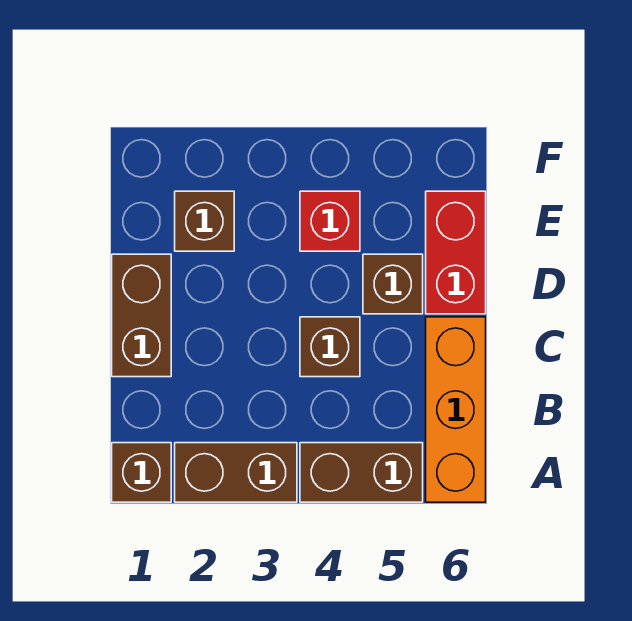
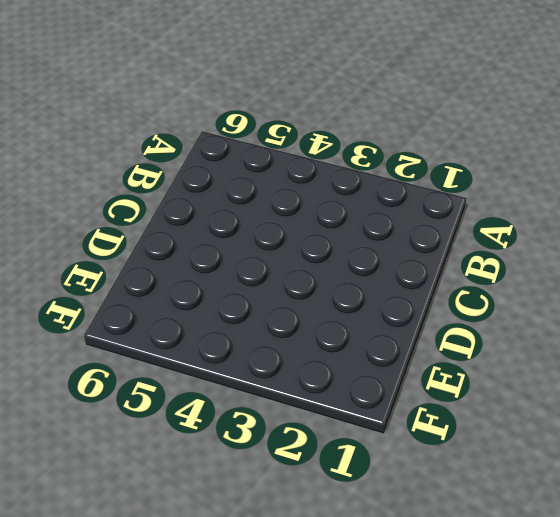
none -> brown brick A1 level 1
none -> brown brick A2:A3 level 1

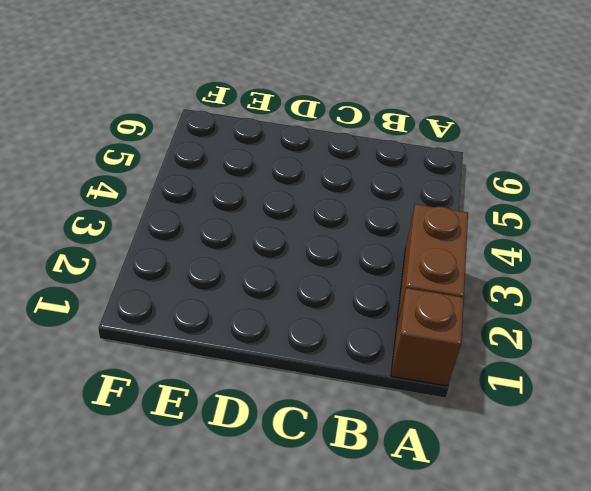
none -> brown brick A4:A5 level 1
none -> orange brick A6:C6 level 1

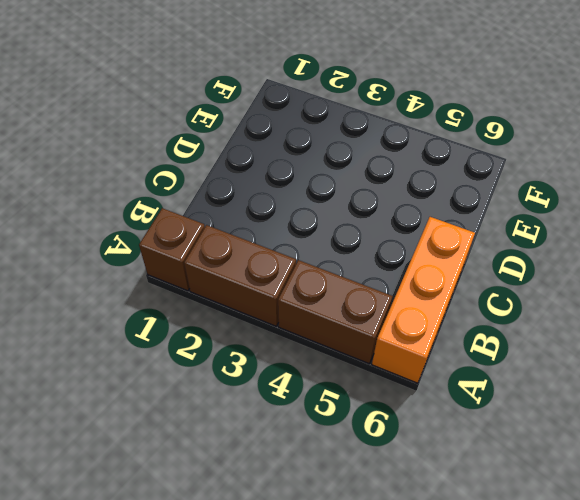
none -> brown brick C1:D1 level 1
none -> brown brick C4 level 1

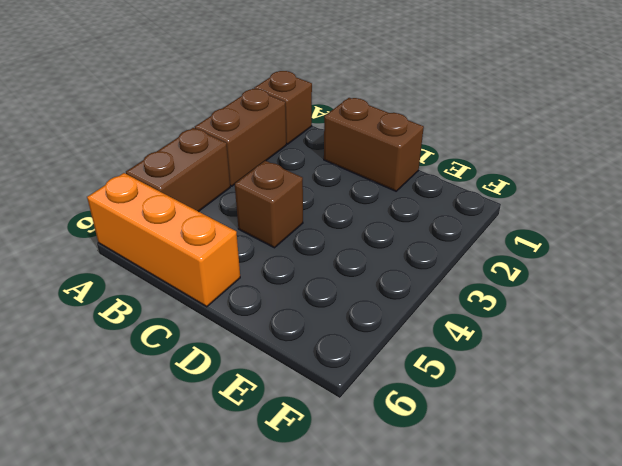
none -> brown brick D5 level 1
none -> red brick D6:E6 level 1

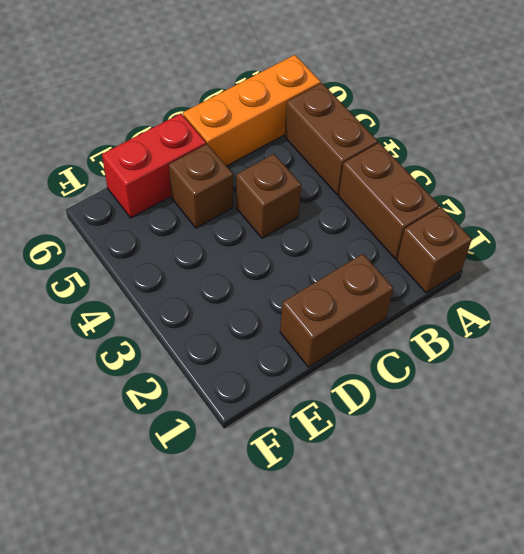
none -> brown brick E2 level 1
none -> red brick E4 level 1

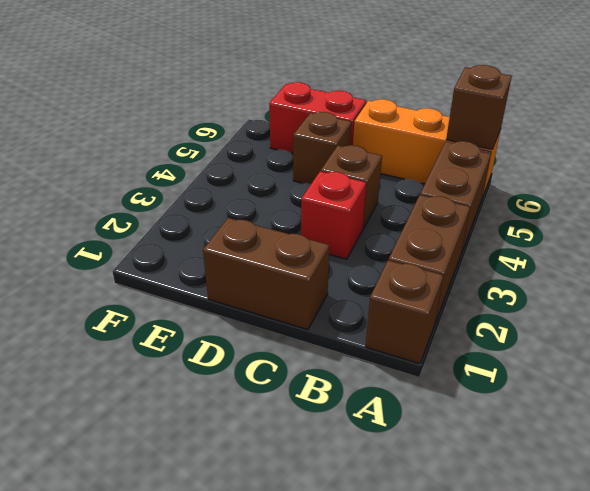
brown brick A6 level 2 -> brown brick E2 level 1
red brick C3 level 1 -> red brick E4 level 1

